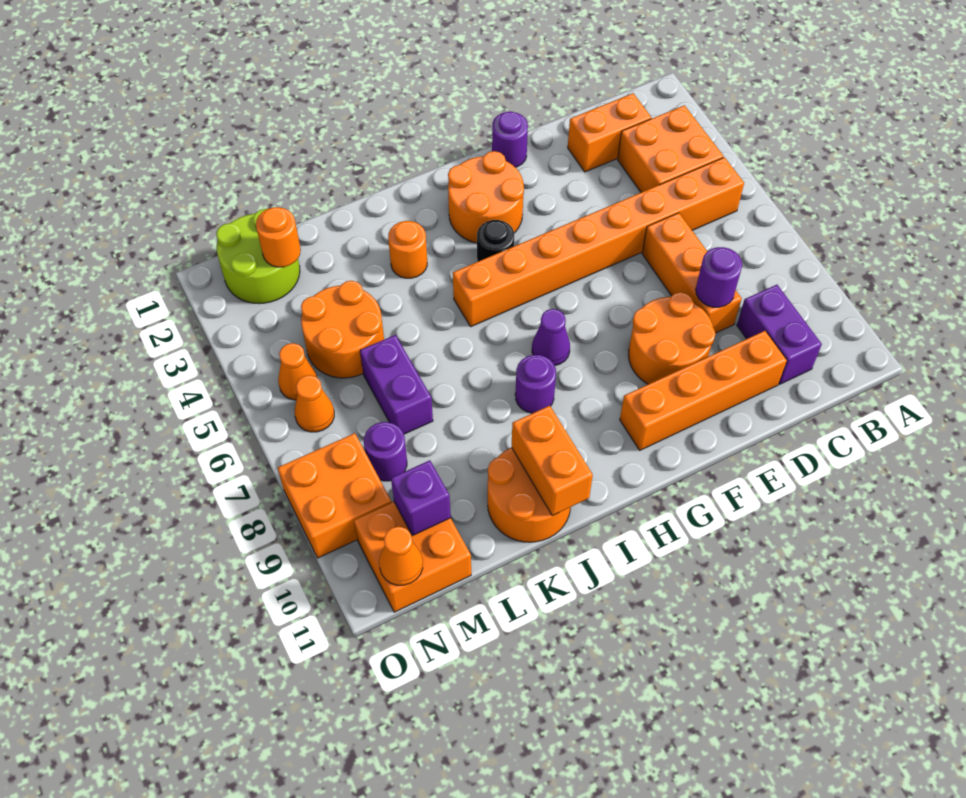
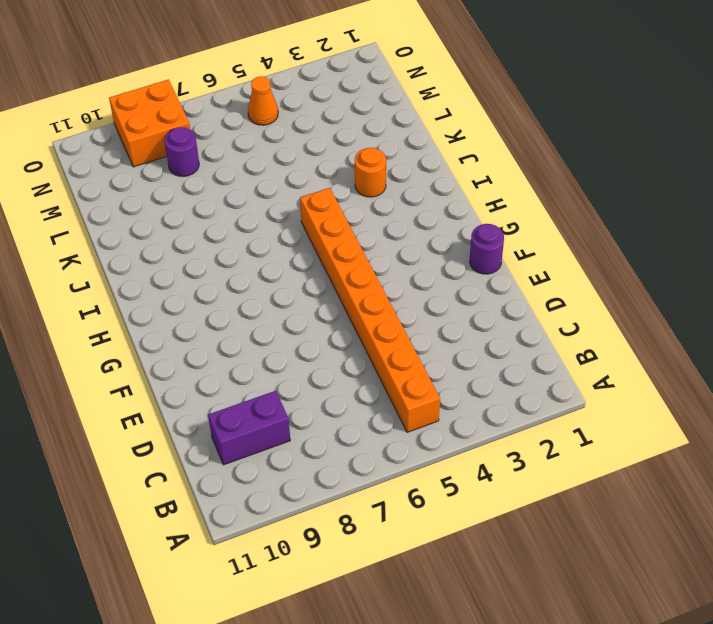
none -> orange brick B3:C4 level 1
none -> orange brick C2:D2 level 1
none -> orange brick D6:D8 level 1

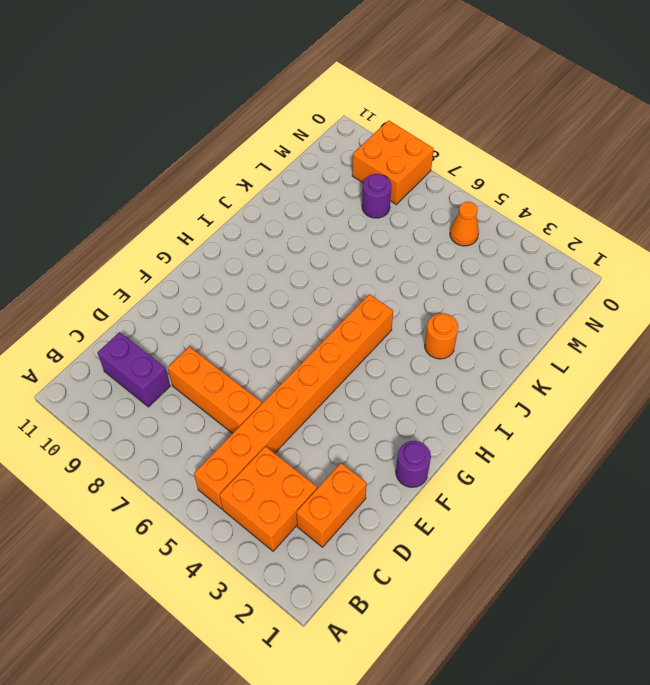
none -> orange brick D10:G10 level 1
none -> orange round brick E8:F9 level 1
none -> orange round brick G2:H3 level 1

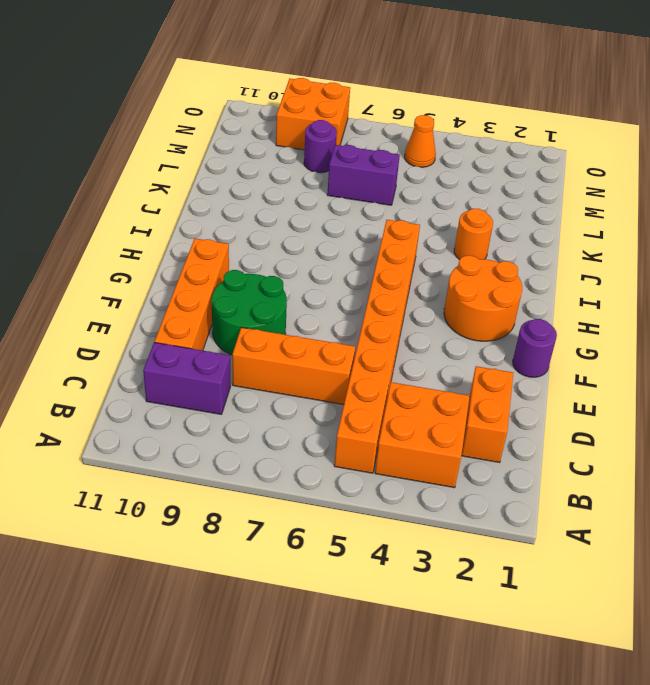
green round brick E8:F9 level 1 -> orange round brick E8:F9 level 1
none -> black round brick H4 level 1
none -> purple cone H7 level 1
none -> purple round brick I8 level 1

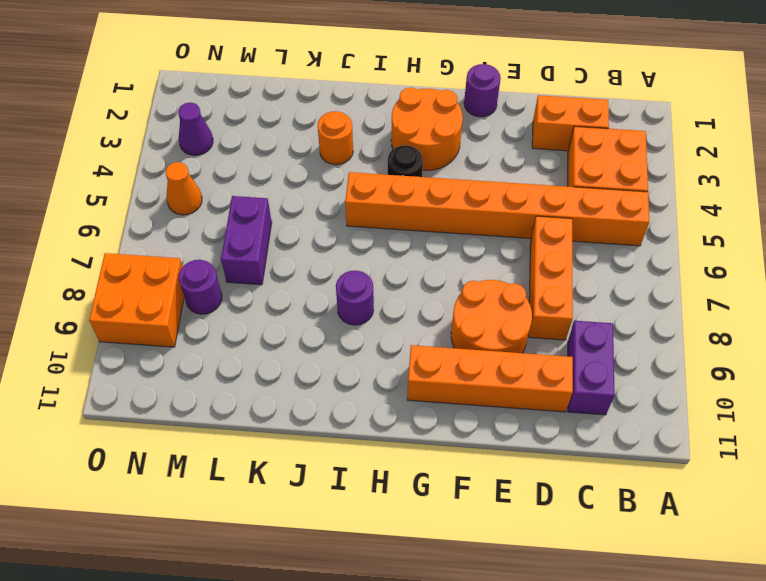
purple cone N3 level 1 -> purple cone H7 level 1
none -> orange round brick J10:K11 level 1
none -> orange round brick L4:M5 level 1
none -> lime round brick M1:N2 level 1

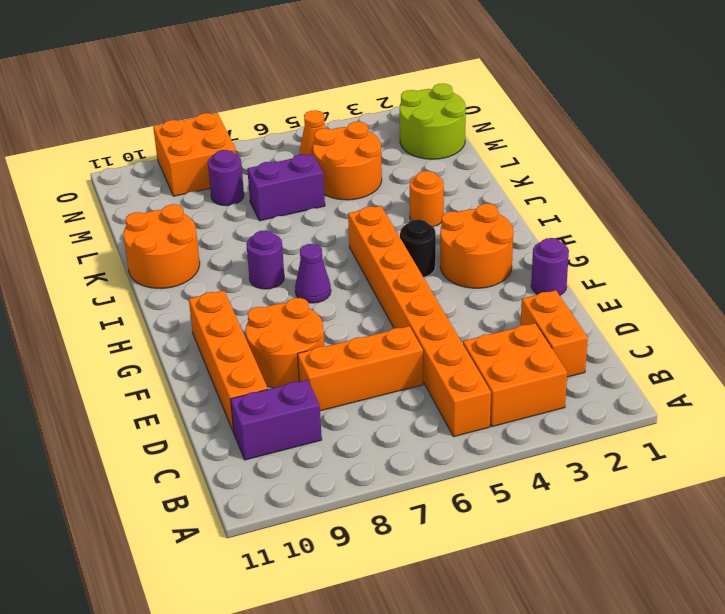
none -> orange brick M10:N11 level 1
none -> orange cone N6 level 1
none -> purple round brick D8 level 2

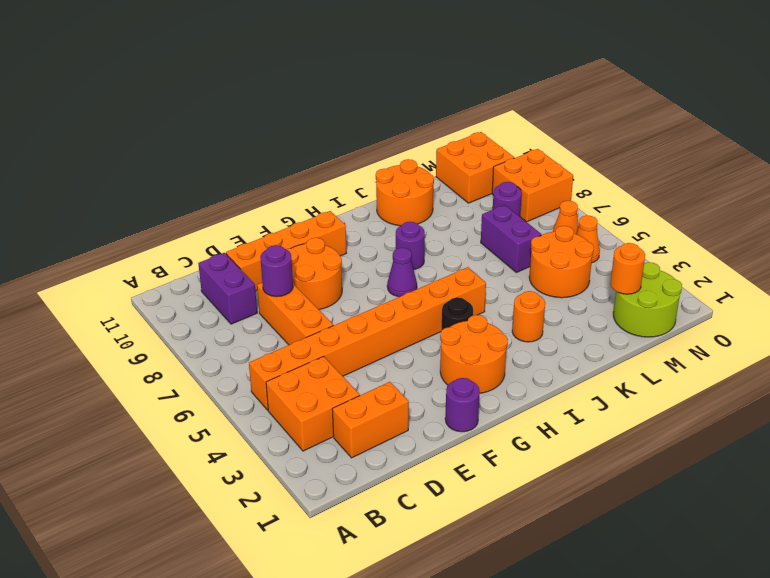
none -> orange brick J10:J11 level 2
none -> purple brick M10 level 2
none -> orange cone N11 level 2

